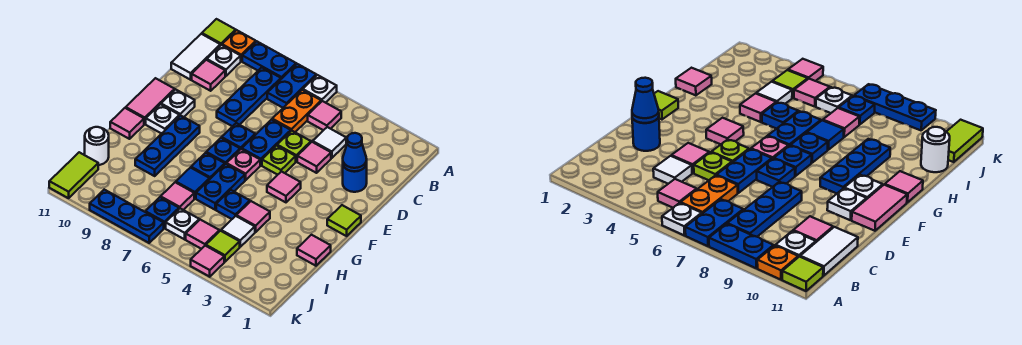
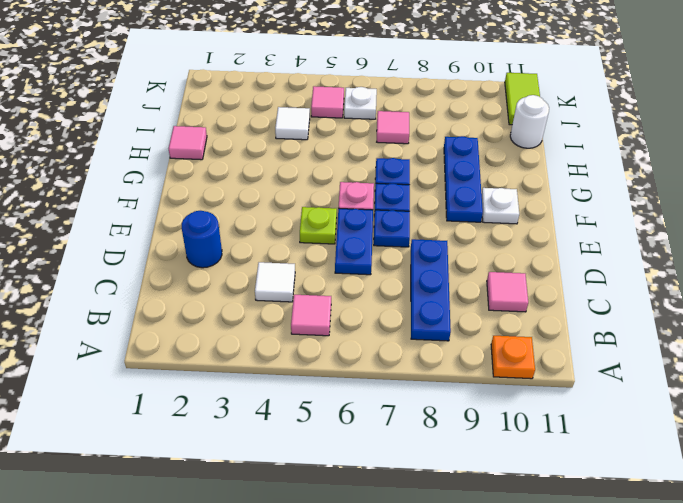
none -> white plate A6 level 1
none -> blue plate A7:B7 level 1
none -> blue plate A8:A9 level 1
none -> lime tile A11 level 1

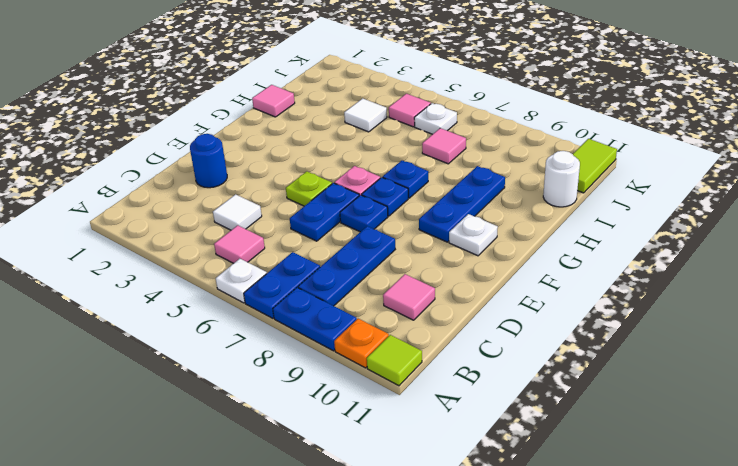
none -> orange plate B6:C6 level 1
none -> white plate B10 level 1
none -> white tile B11:C11 level 1
none -> pink tile D4 level 1

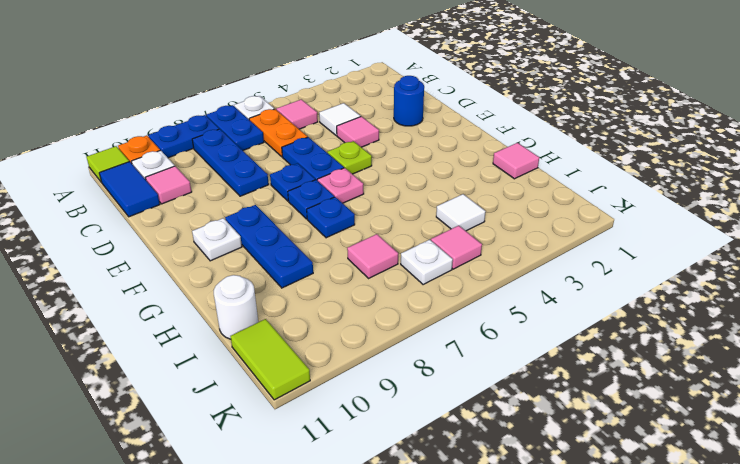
blue tile B11:C11 level 1 -> white tile B11:C11 level 1
none -> lime plate D5 level 1
none -> white plate E10 level 1
none -> pink tile E11:F11 level 1
none -> lime tile F1 level 1

